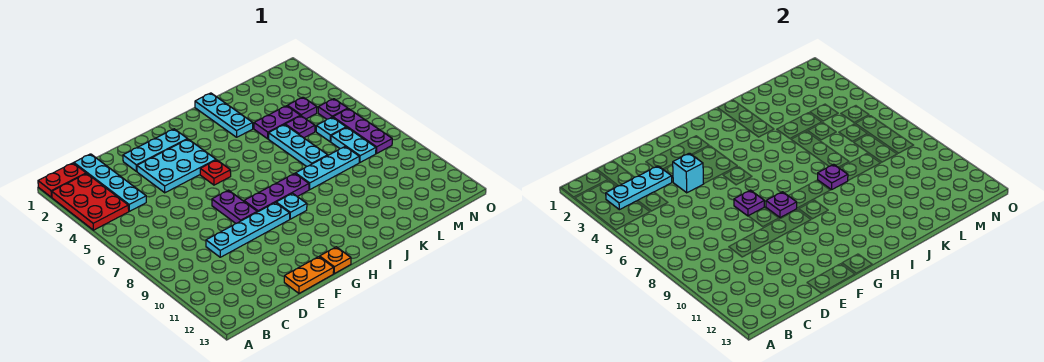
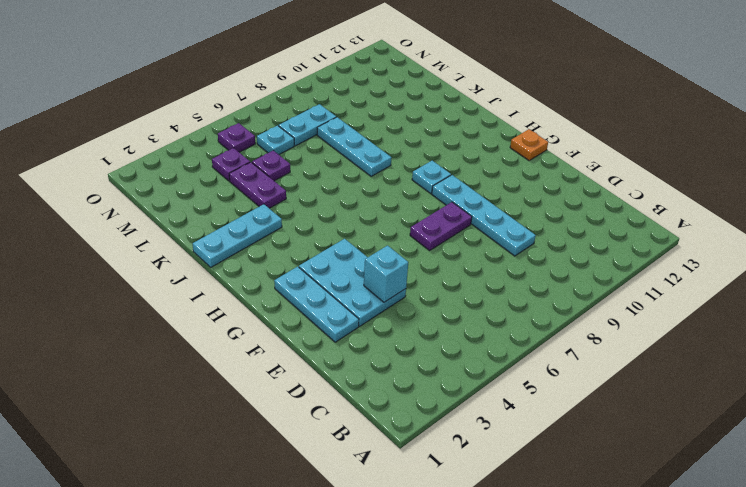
none -> red plate A1:B1 level 1
none -> red plate A2:B4 level 1
none -> cyan plate C1:C4 level 1

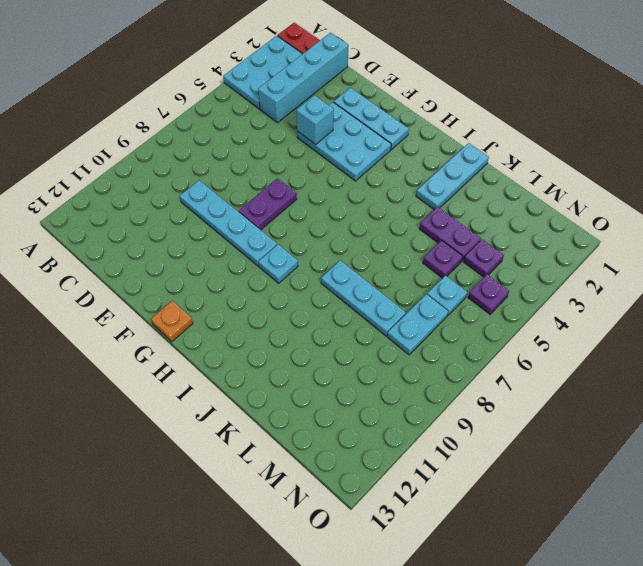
cyan plate A2:B4 level 1 -> red plate A2:B4 level 1
cyan brick C1:C4 level 1 -> cyan plate C1:C4 level 1
none -> orange plate E13:F13 level 1
none -> red plate G5 level 1
none -> purple plate G8:I8 level 1

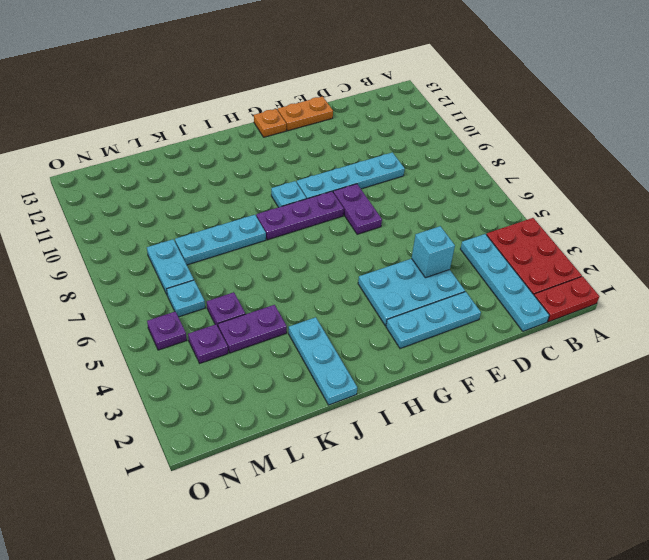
none -> red plate G5 level 1
none -> cyan plate K5:K7 level 1
none -> purple plate N6:N8 level 1

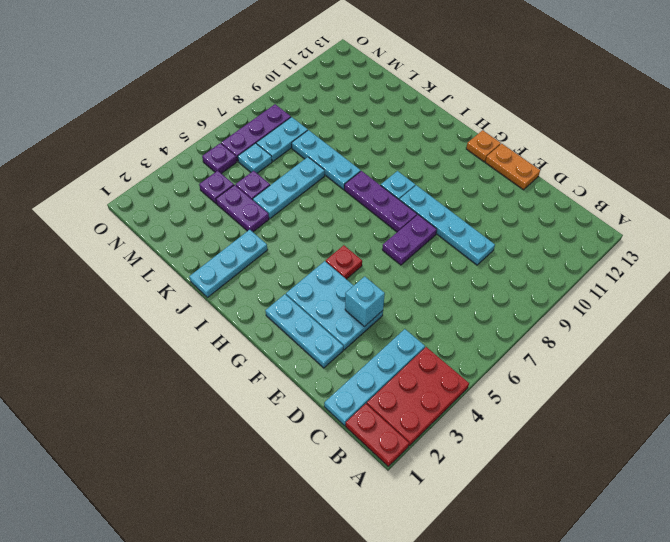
none -> cyan plate B3:D3 level 2
none -> purple plate F7 level 2
none -> purple plate G8 level 2

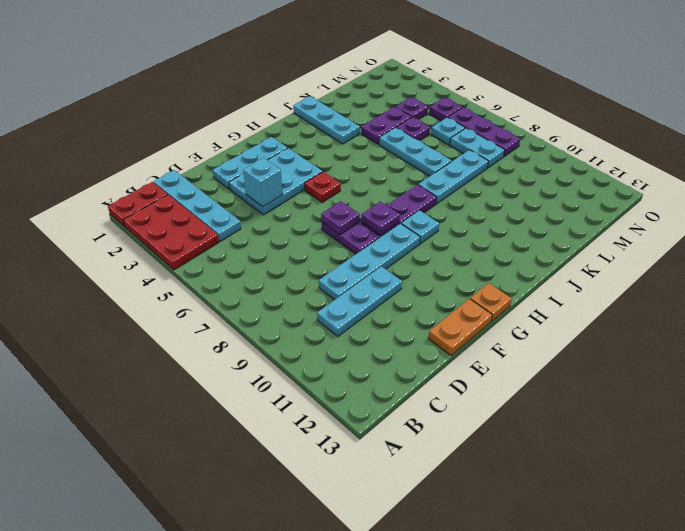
cyan plate C10:E10 level 1 -> cyan plate B3:D3 level 2
none -> purple plate J8 level 2

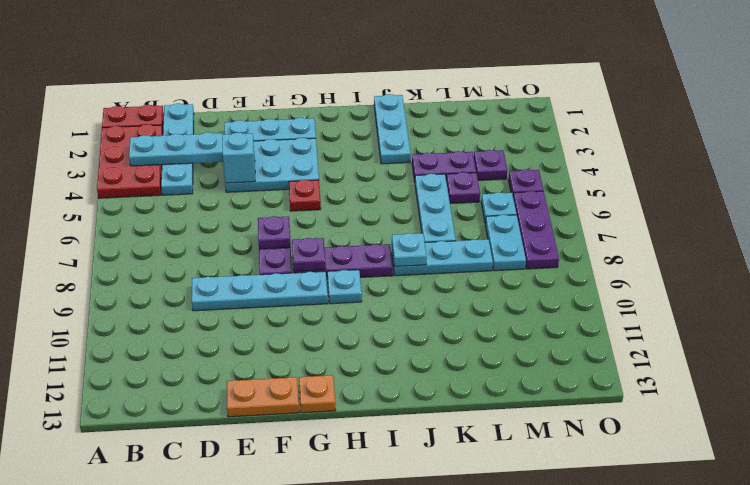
cyan plate J8 level 2 -> purple plate J8 level 2

